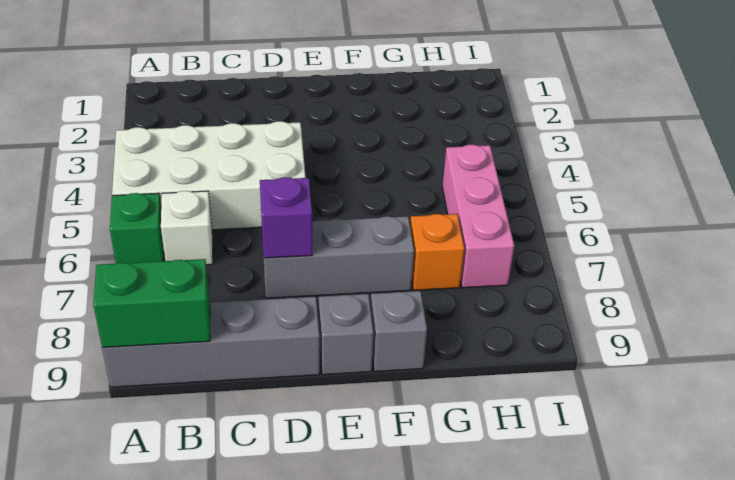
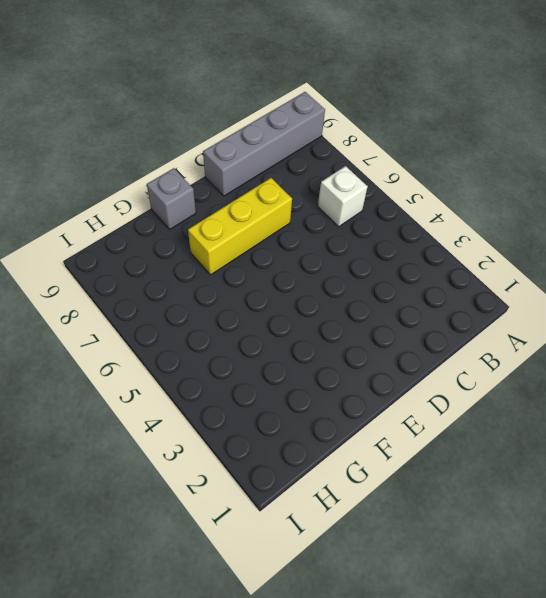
yellow brick D7:F7 level 1 -> grey brick D7:F7 level 1
none -> white brick A4:D5 level 1
none -> green brick A6 level 1

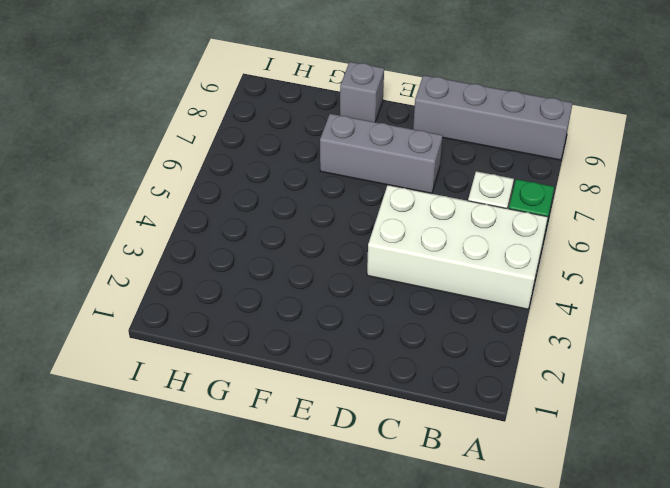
none -> grey brick E9 level 1
none -> orange brick G7 level 1

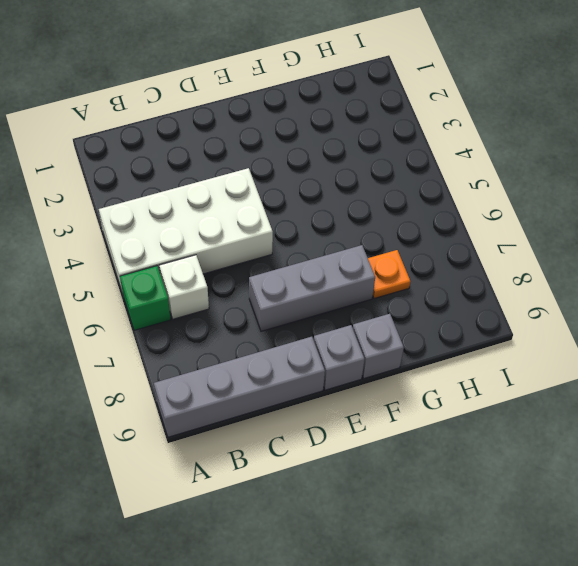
orange plate G7 level 1 -> orange brick G7 level 1
none -> pink brick H5:H7 level 1
none -> green brick A9:B9 level 2

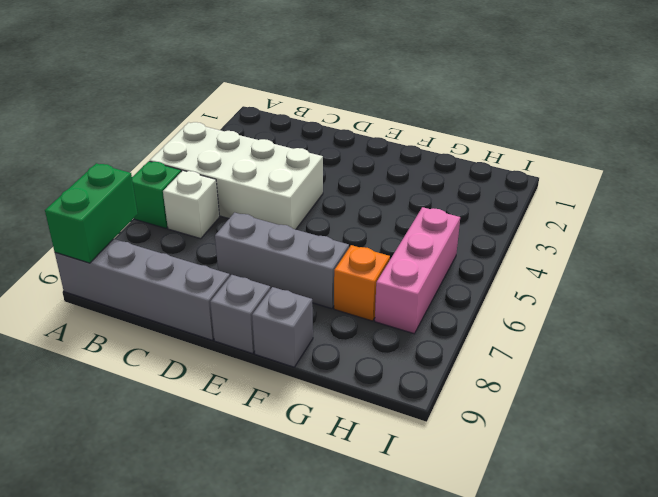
green brick A8:A9 level 2 -> green brick A9:B9 level 2
none -> purple brick D7 level 2

